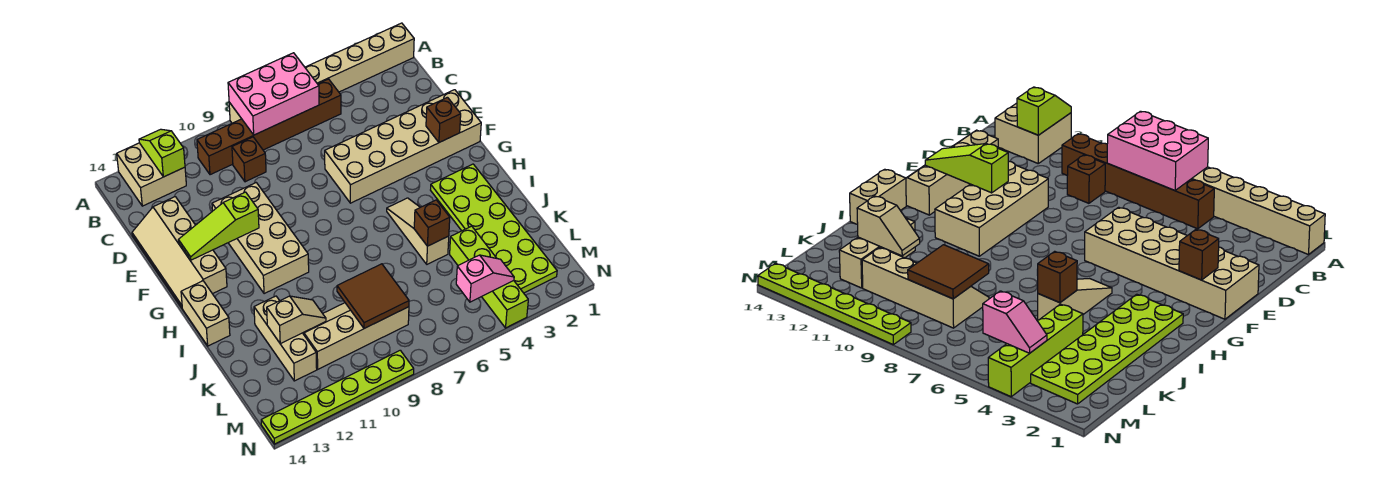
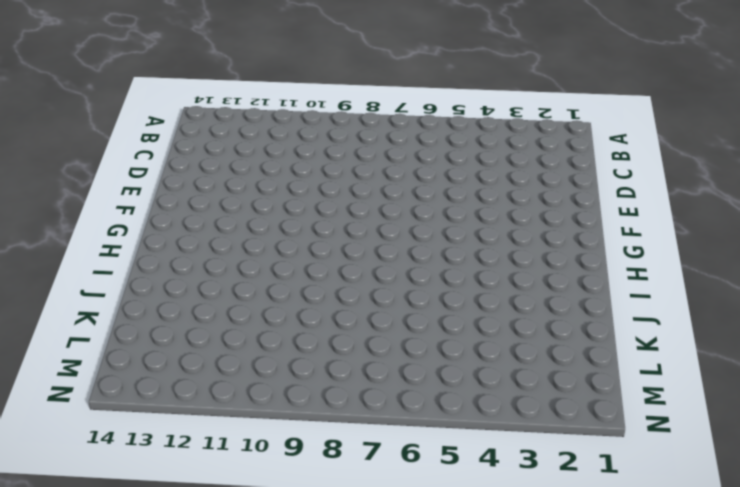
none -> tan brick A1:A8 level 1
none -> tan brick A12:B13 level 1
none -> brown brick B5:B10 level 1

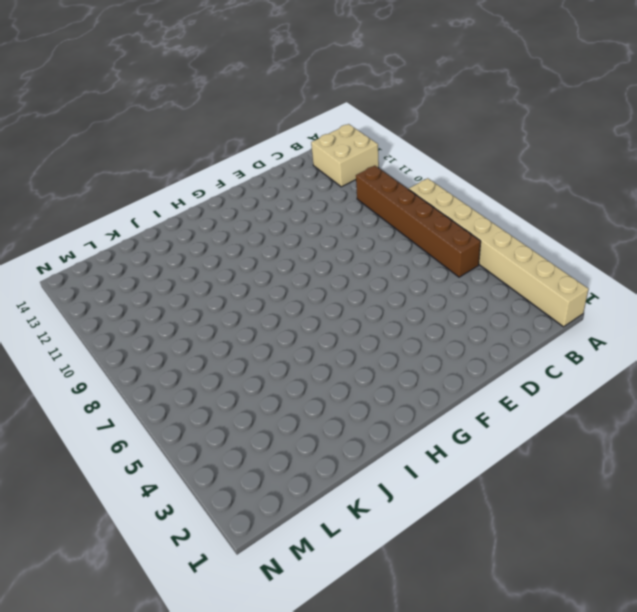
none -> brown brick C9 level 1
none -> tan slope D13:G14 level 1 top 13
none -> tan brick E1:F6 level 1

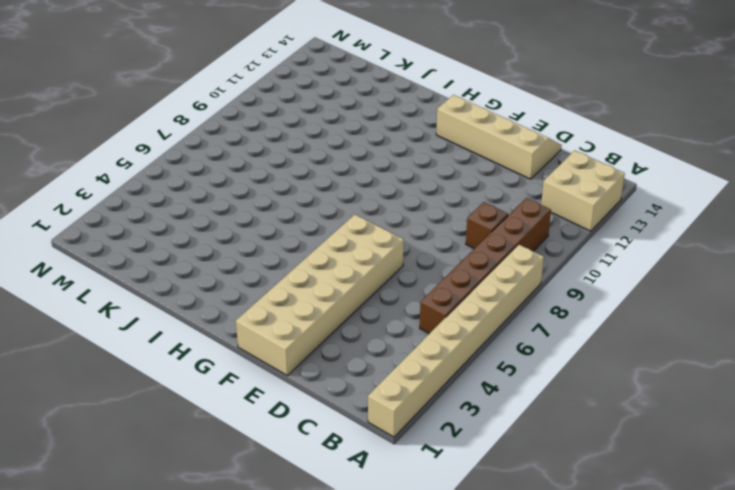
none -> tan brick E10:H11 level 1
none -> lime plate H2:M3 level 1
none -> tan slope H5:J5 level 1 top J

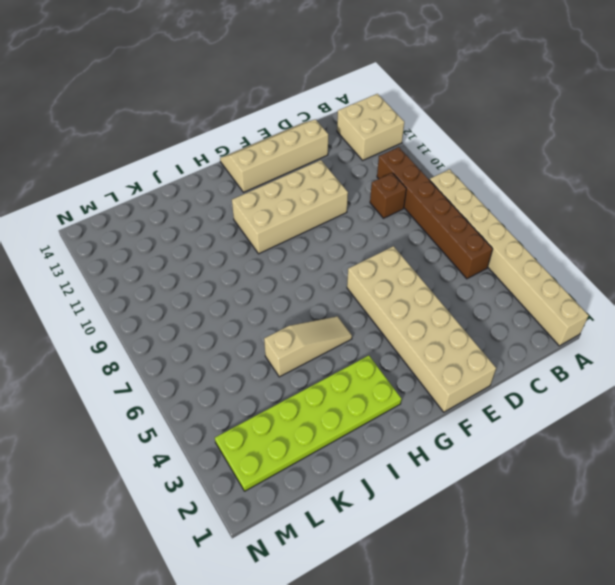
none -> tan brick H14:I14 level 1
none -> tan brick J12:L12 level 1
none -> lime brick K4:N4 level 1

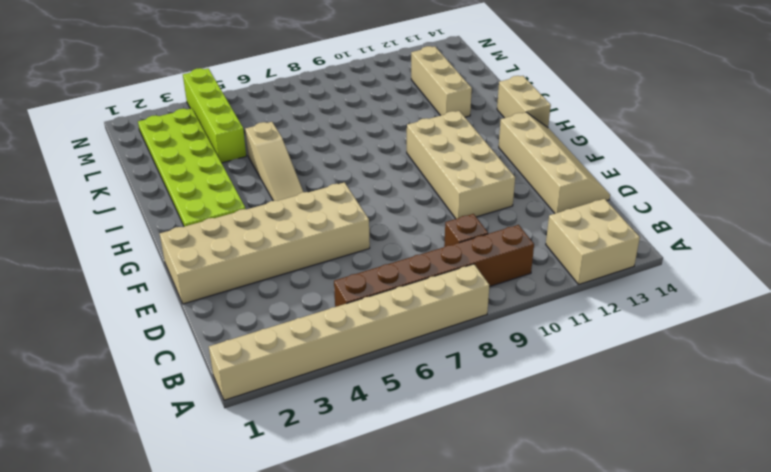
none -> tan slope K8:L11 level 1 top L
none -> lime plate N9:N14 level 1
none -> pink brick A6:B8 level 2

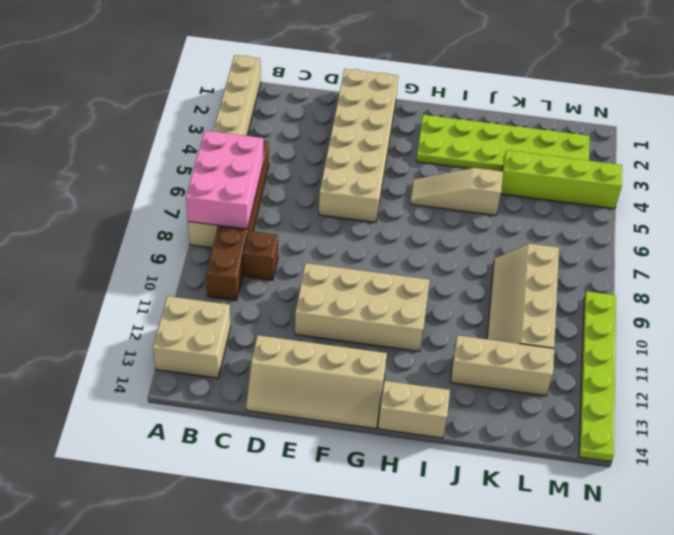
none -> lime slope A12:B12 level 2 top B
none -> brown brick F2 level 2
none -> lime slope F11:F13 level 2 top 11

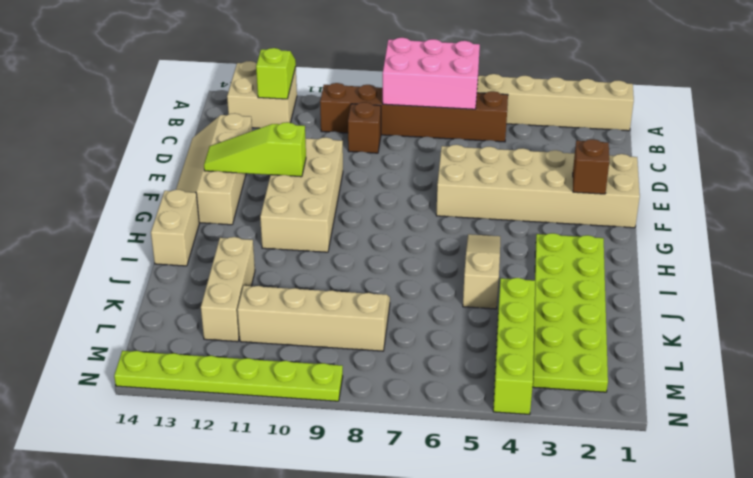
none -> brown brick J5 level 2
none -> brown tile K8:L9 level 2
none -> tan slope K11:K12 level 2 top 12

